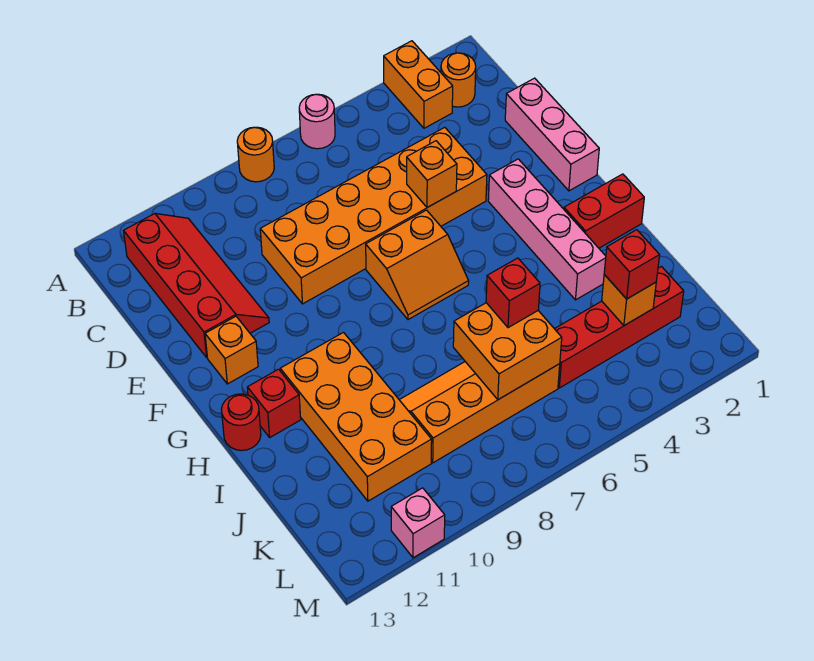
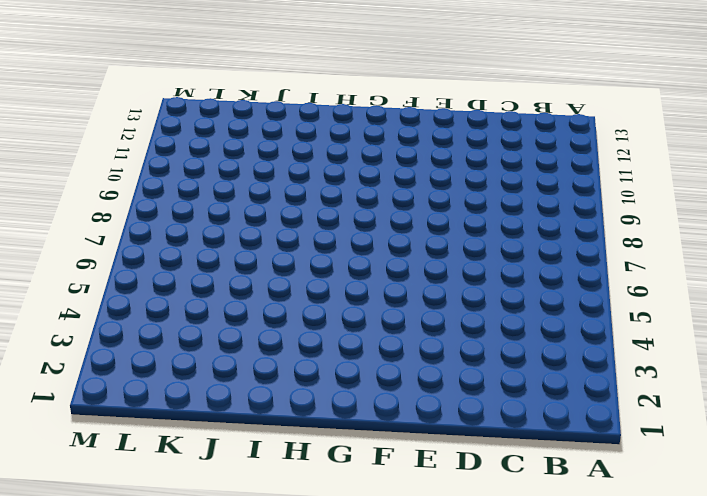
none -> orange brick A3:B3 level 1
none -> pink round brick A6 level 1
none -> orange round brick A8 level 1

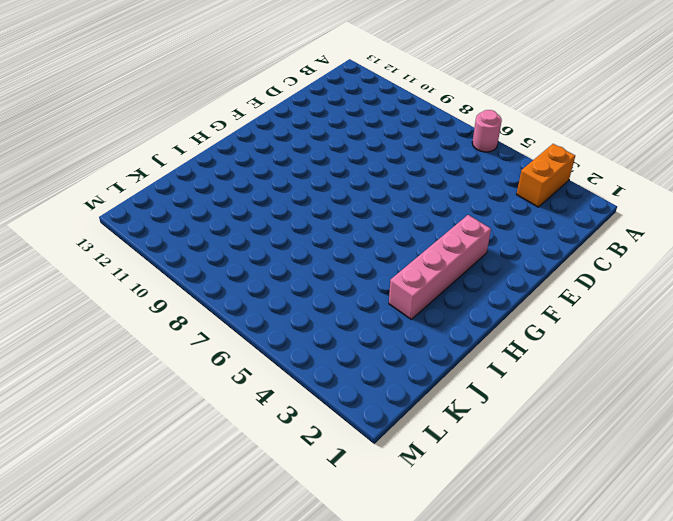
none -> orange round brick A8 level 1
none -> orange round brick B2 level 1
none -> red slope B11:E12 level 1 top 12

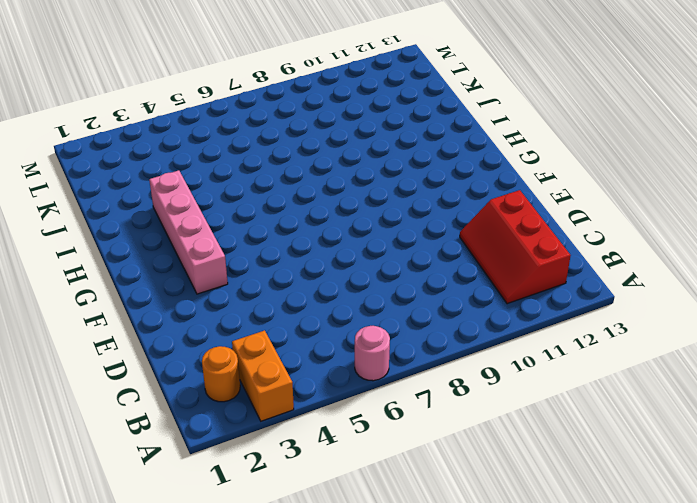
red slope B11:D12 level 1 top 12 -> red slope B11:E12 level 1 top 12
none -> orange round brick A8 level 1
none -> pink brick D1:F1 level 1
none -> orange brick D4:E9 level 1

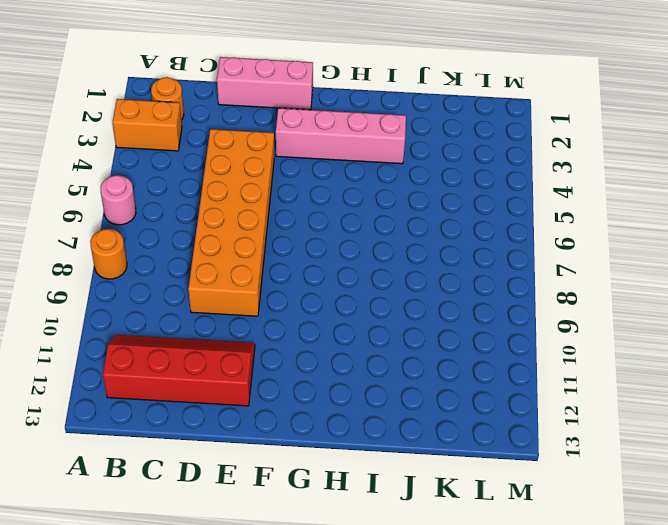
none -> orange slope F6:G7 level 1 top F
none -> orange brick F12 level 1
none -> red brick H1:H2 level 1

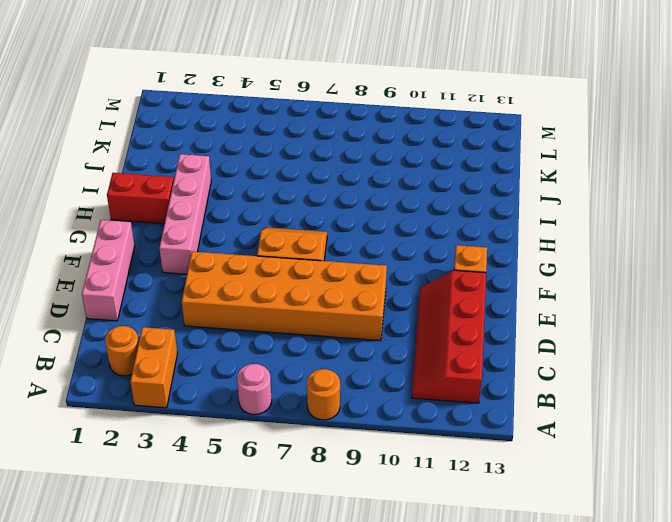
none -> orange brick H10:K11 level 1
none -> red brick H12 level 1
none -> red round brick H13 level 1

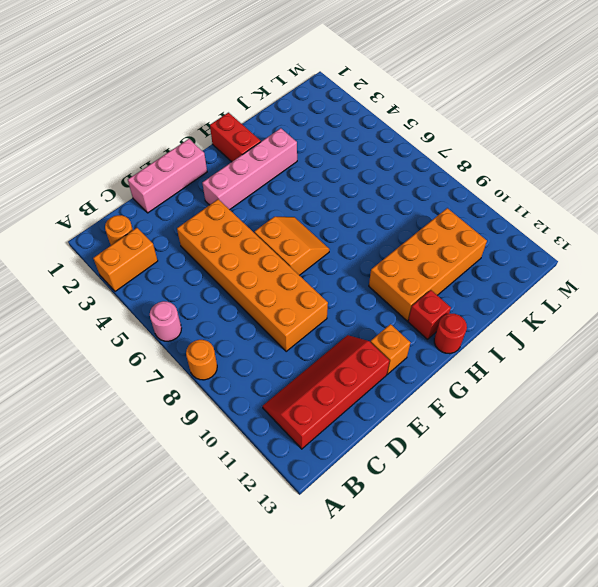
none -> orange slope J6:K9 level 1 top K
none -> red brick K2:K5 level 1
none -> pink brick M11 level 1

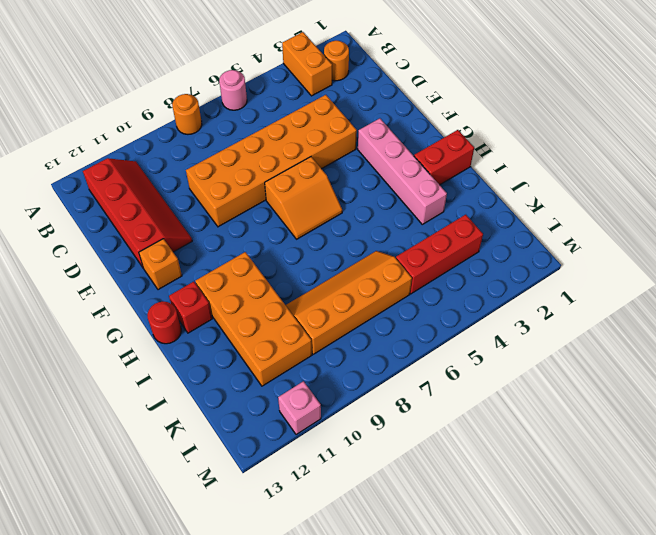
red brick K3:K5 level 1 -> red brick K2:K5 level 1
none -> pink brick D1:F1 level 1
none -> orange brick E5 level 2
none -> orange brick J6:K7 level 2

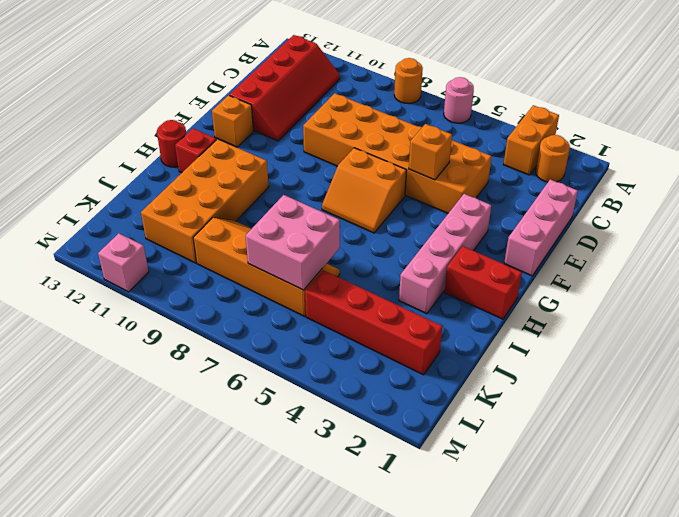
pink brick J6:K7 level 2 -> orange brick J6:K7 level 2
none -> orange brick K3 level 2
none -> red brick J6 level 3
none -> red brick K3 level 3

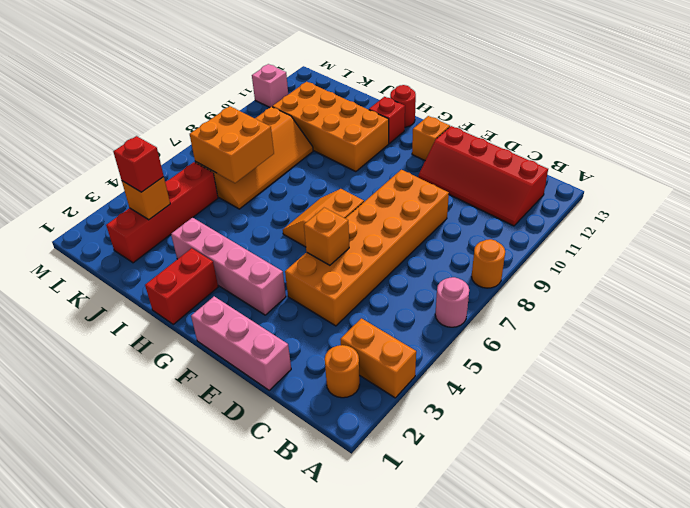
none -> red brick J6 level 3

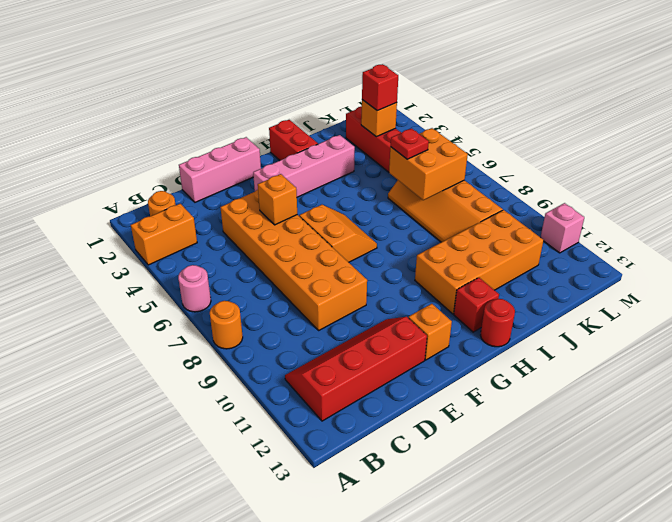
red plate J6 level 3 -> red brick J6 level 3

